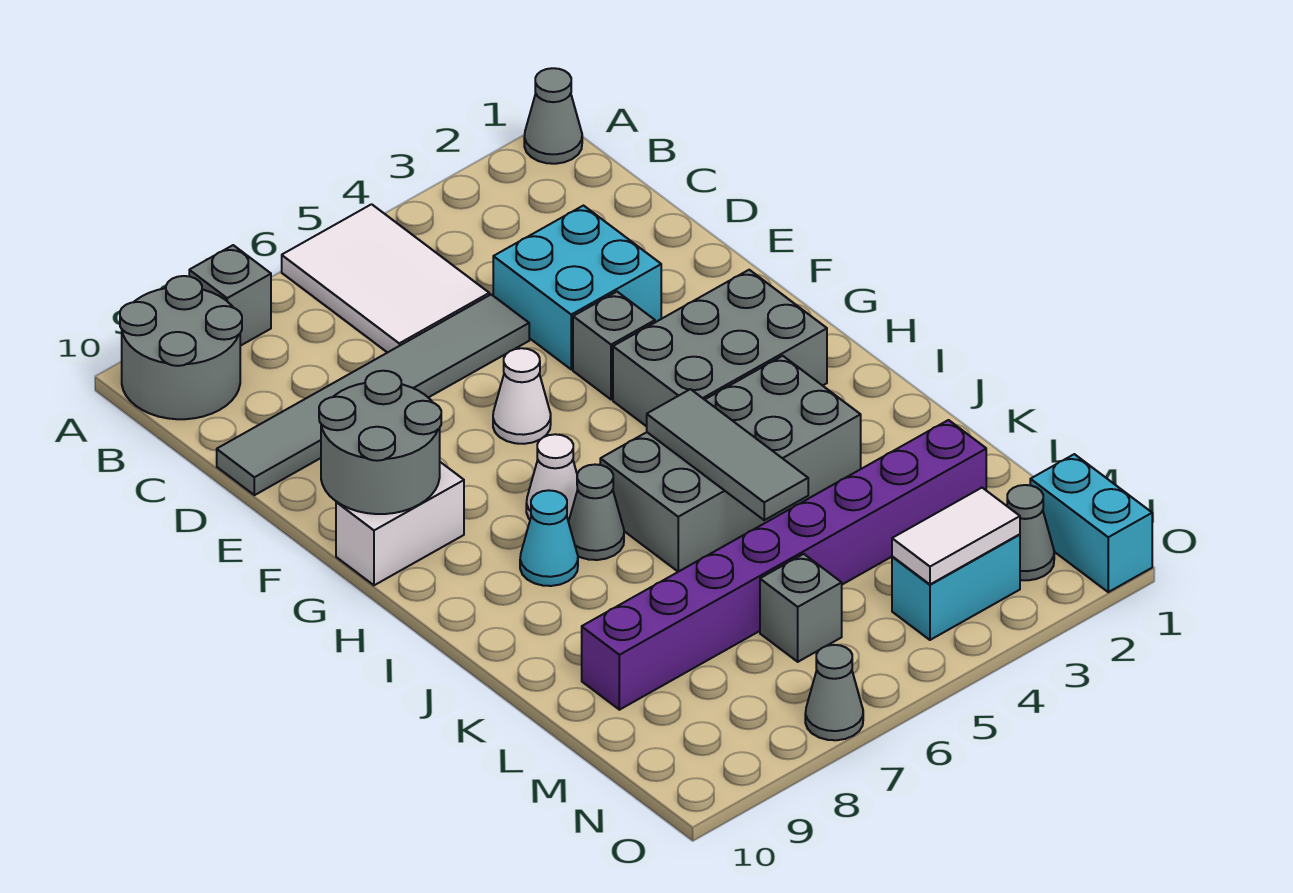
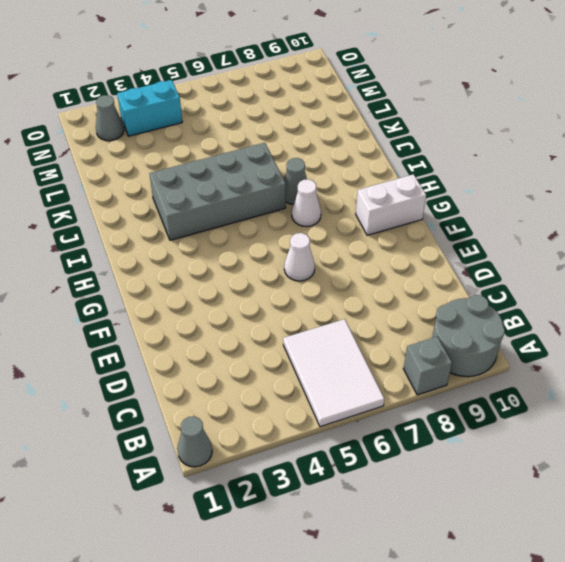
none -> cyan brick D3:E4 level 1
none -> grey tile D5:D10 level 1
none -> grey brick F4 level 1

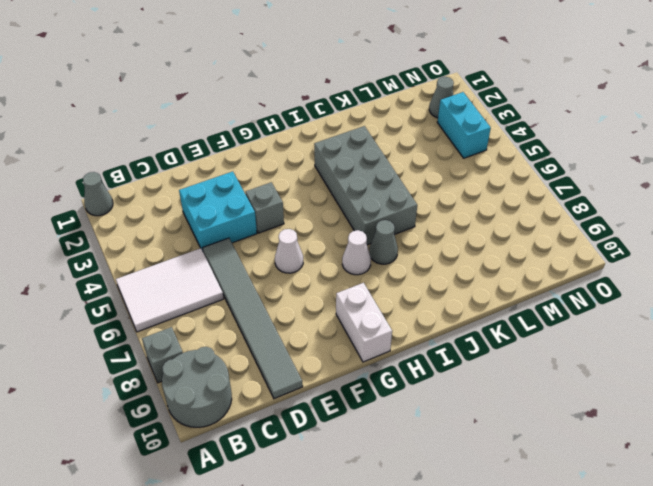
none -> grey brick G2:H4 level 1
none -> cyan cone I8 level 1
none -> purple brick L2:L9 level 1

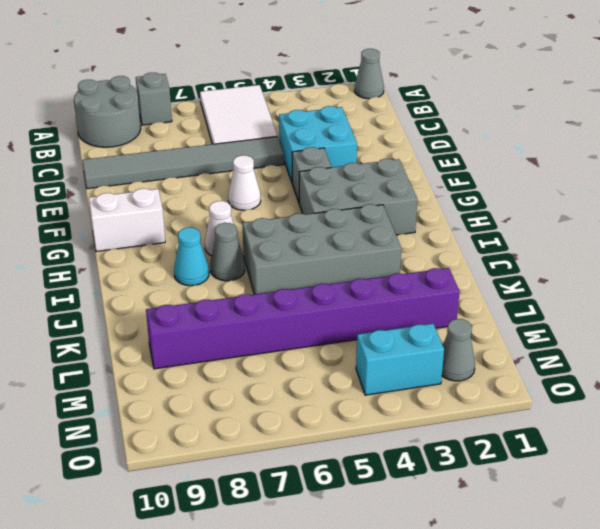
none -> grey brick M6 level 1
none -> cyan brick N1:O1 level 1
none -> grey cone O7 level 1

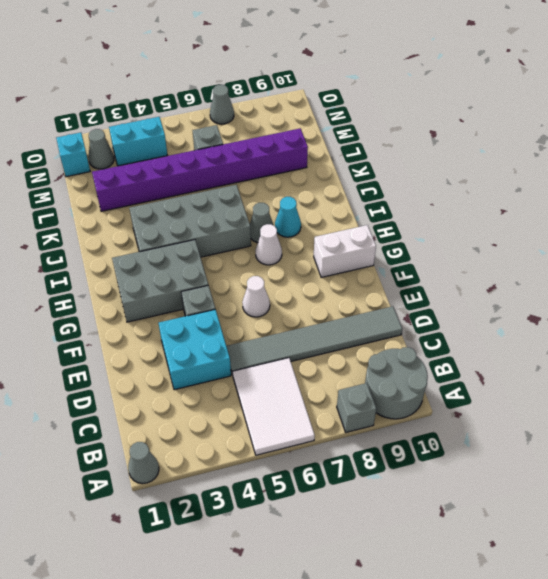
cyan brick N1 level 1 -> cyan brick N1:O1 level 1
none -> grey round brick F9:G10 level 2
none -> grey tile I5:K5 level 2
none -> white tile N3:N4 level 2

